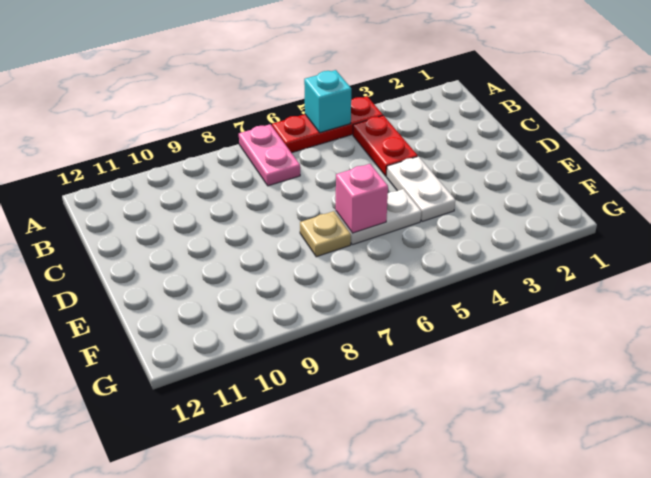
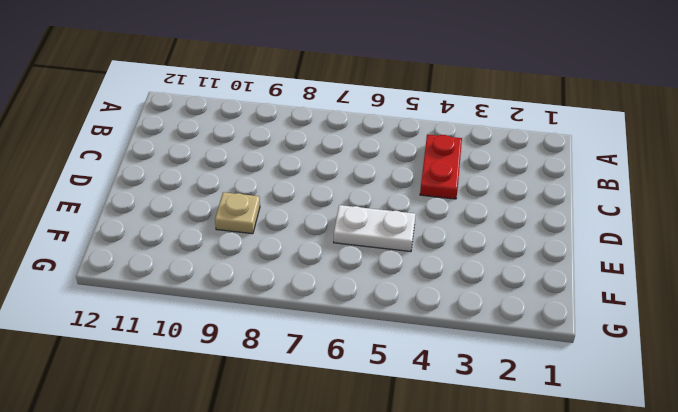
tan plate E9 level 1 -> tan plate E7 level 1
none -> red plate A4:A6 level 1
none -> pink plate A7:B7 level 1

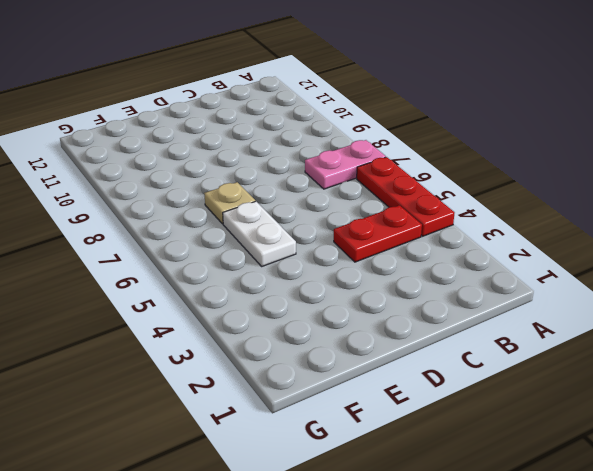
none -> white plate D4:E4 level 1
none -> cyan brick A5 level 2

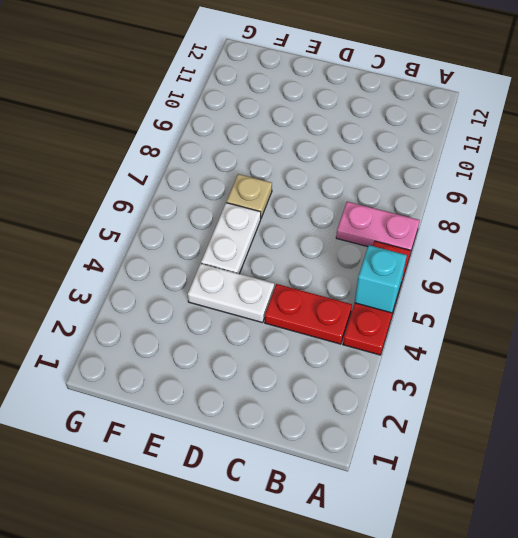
none -> pink brick E6 level 2

